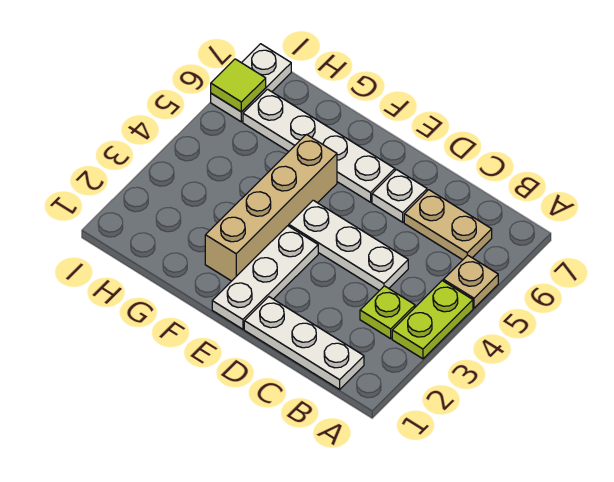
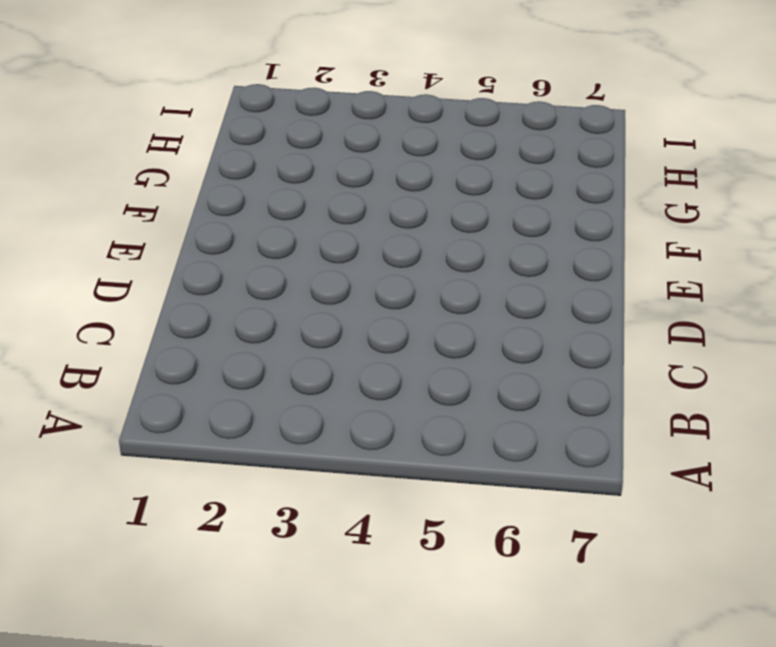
none -> lime plate A3:A4 level 1
none -> tan plate A5 level 1
none -> white plate B1:D1 level 1

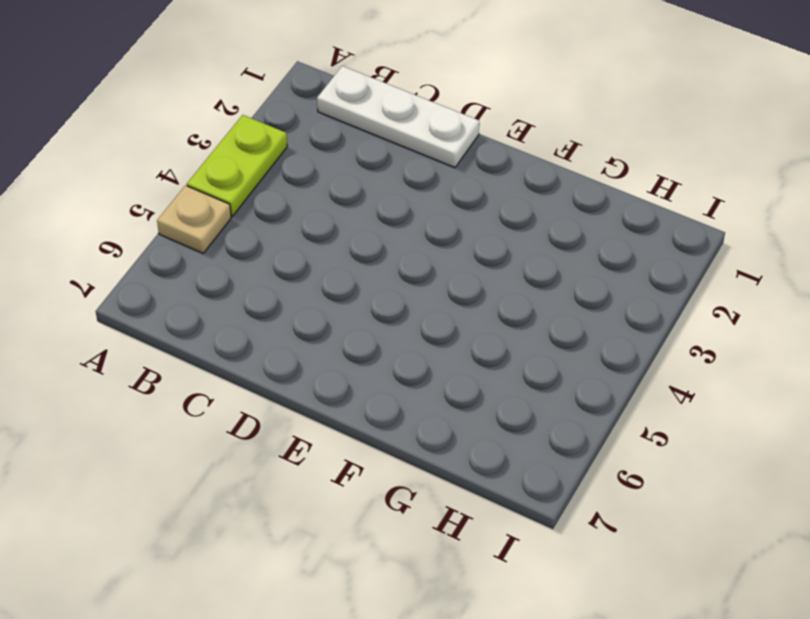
none -> lime plate B3 level 1
none -> tan plate B6:C6 level 1
none -> white plate C4:E4 level 1

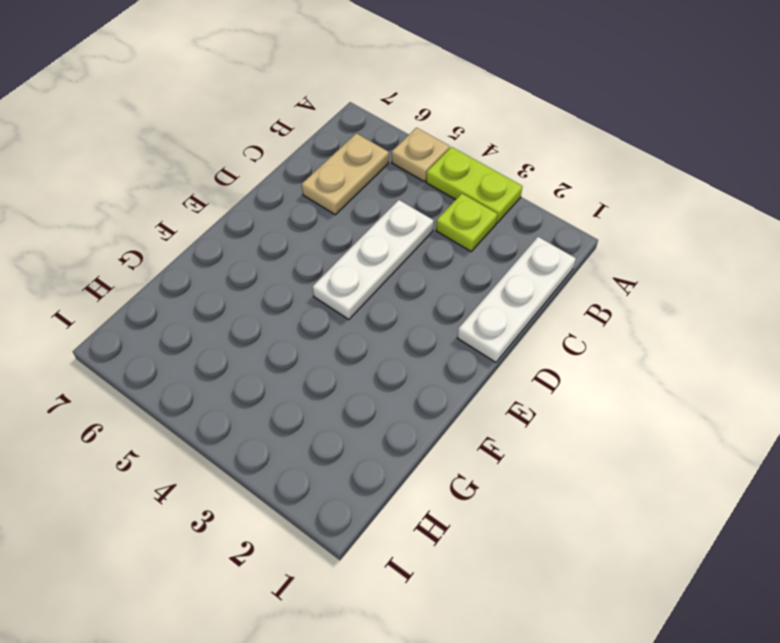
none -> white plate D6 level 1
none -> white plate E1:E3 level 1
none -> white plate E6:H6 level 1

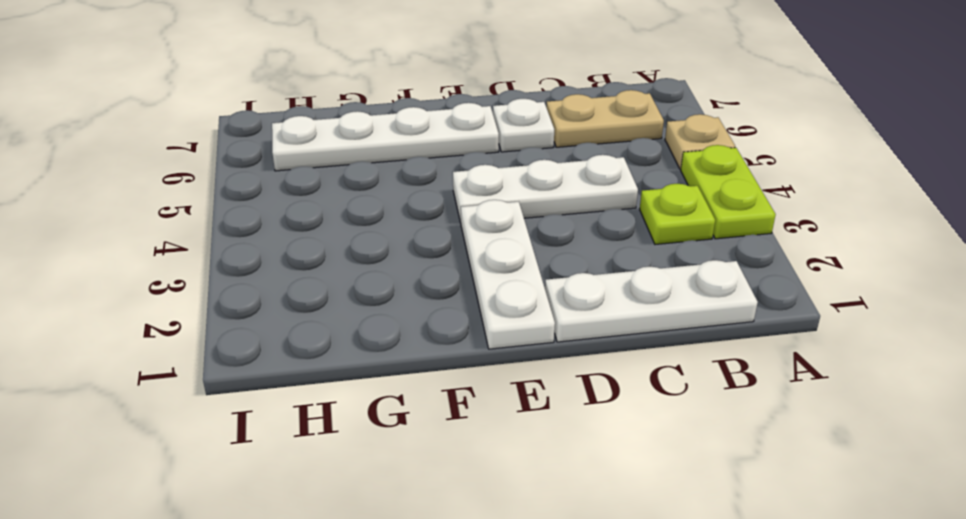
none -> tan brick F2:F5 level 1
none -> white plate I6:I7 level 1
none -> lime tile I6 level 2

